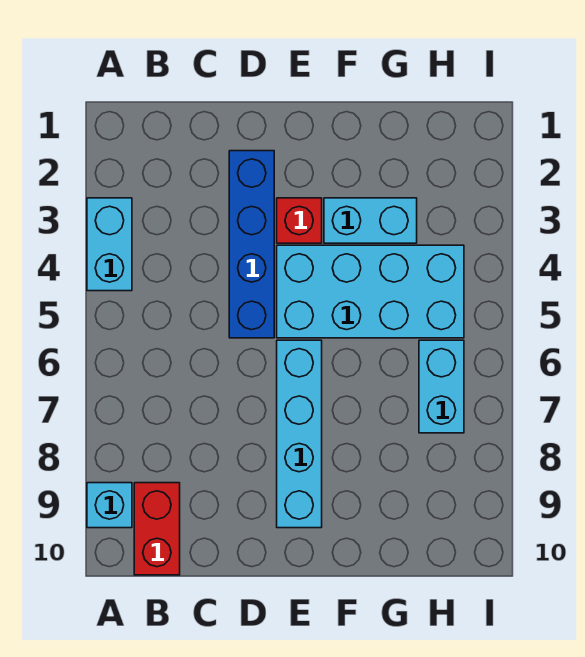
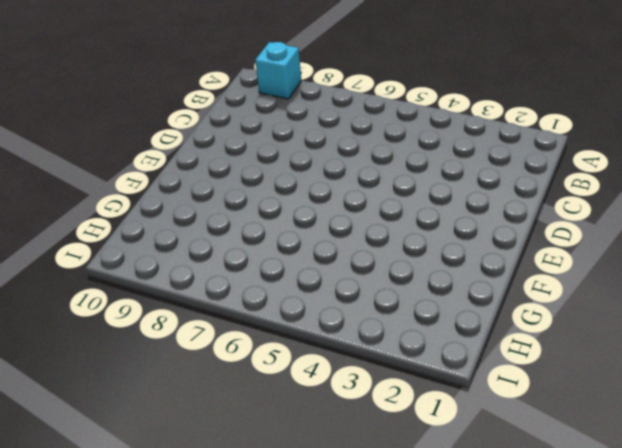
none -> cyan brick A3:A4 level 1
none -> red brick B9:B10 level 1

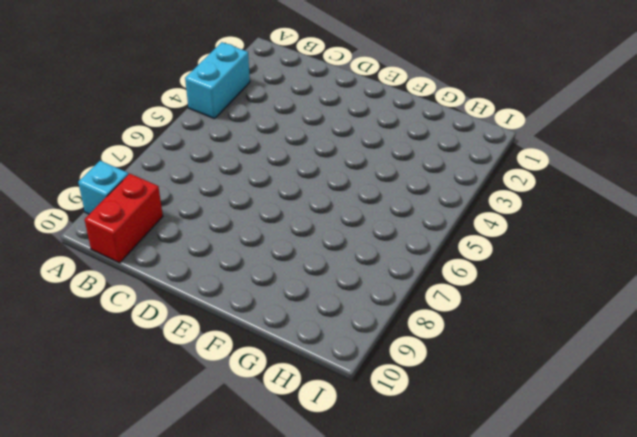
none -> blue brick D2:D5 level 1
none -> red brick E3 level 1

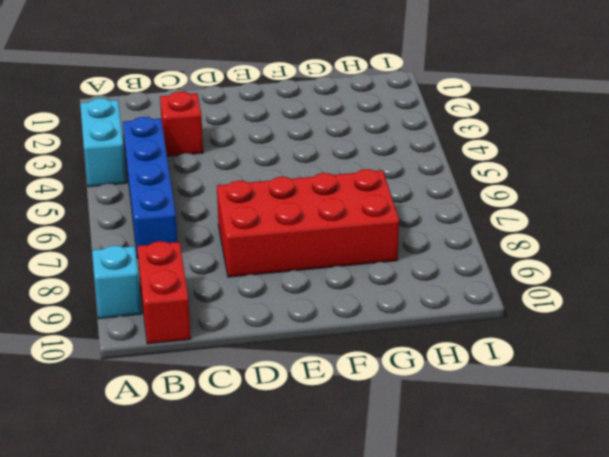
blue brick B4:B7 level 1 -> blue brick D2:D5 level 1
red brick C3 level 1 -> red brick E3 level 1
red brick D7:G8 level 1 -> cyan brick E6:E9 level 1
none -> cyan brick E4:H5 level 1
none -> cyan brick F3:G3 level 1

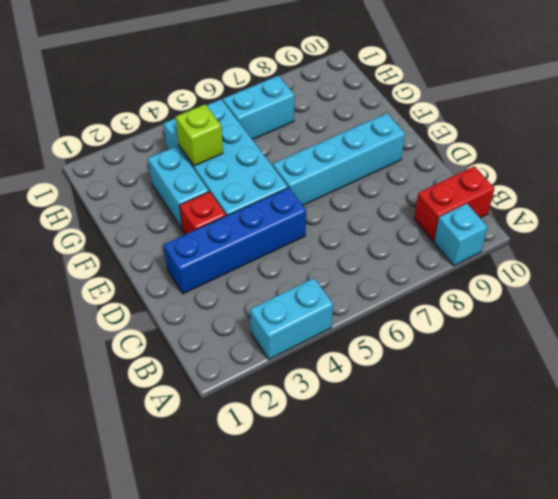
lime brick G4 level 2 -> none

